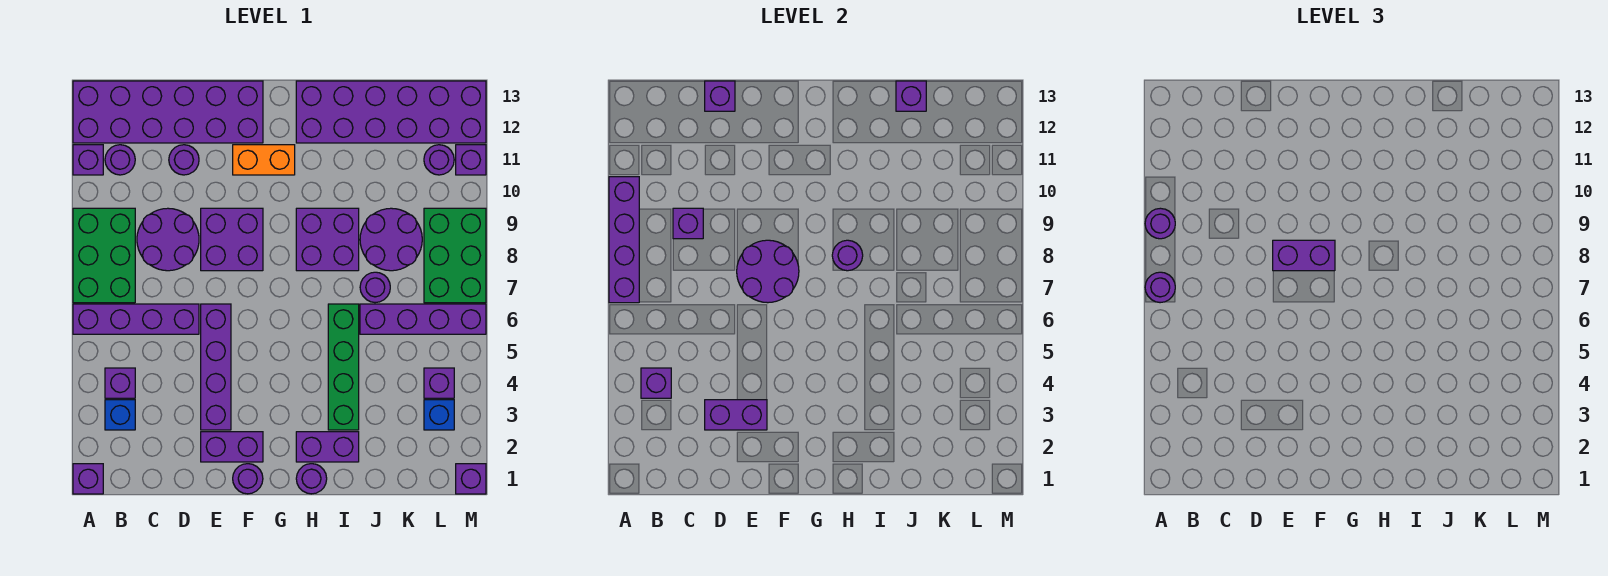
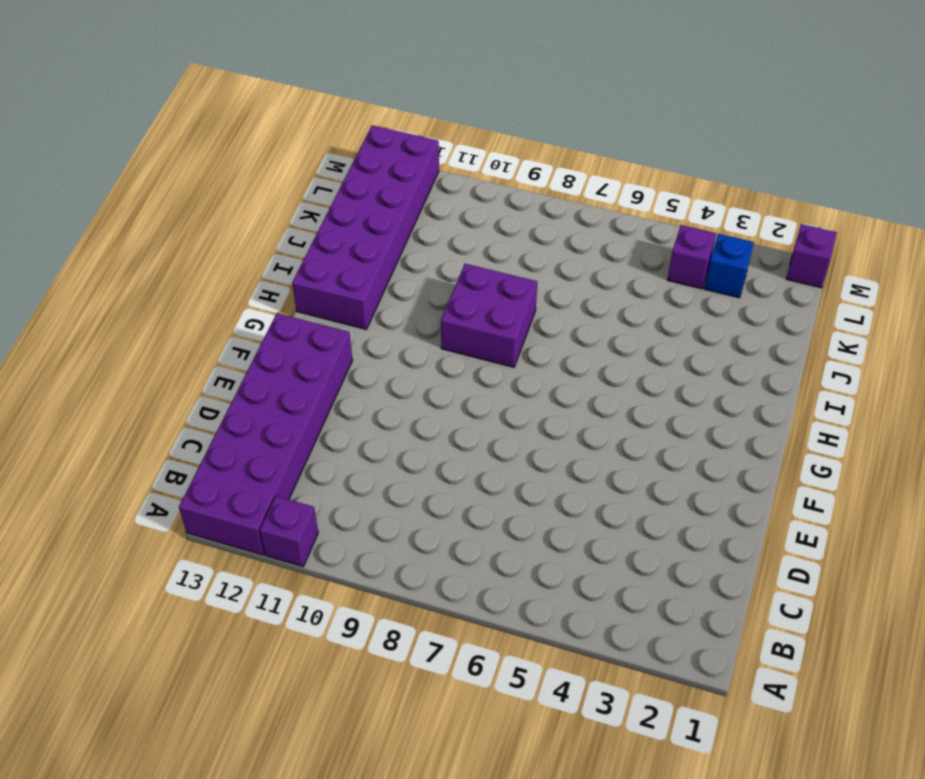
none -> purple brick A1 level 1
none -> purple brick A6:D6 level 1
none -> green brick A7:B9 level 1
none -> blue brick B3 level 1

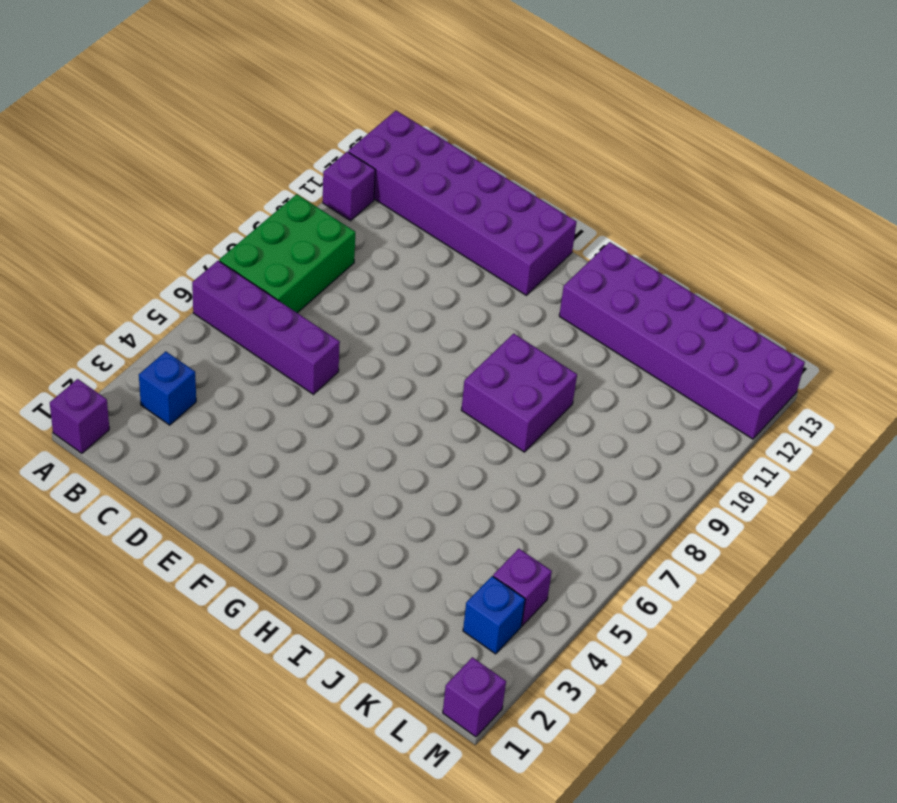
none -> purple brick B4 level 1
none -> purple round brick B11 level 1
none -> purple round brick C8:D9 level 1
none -> purple round brick D11 level 1

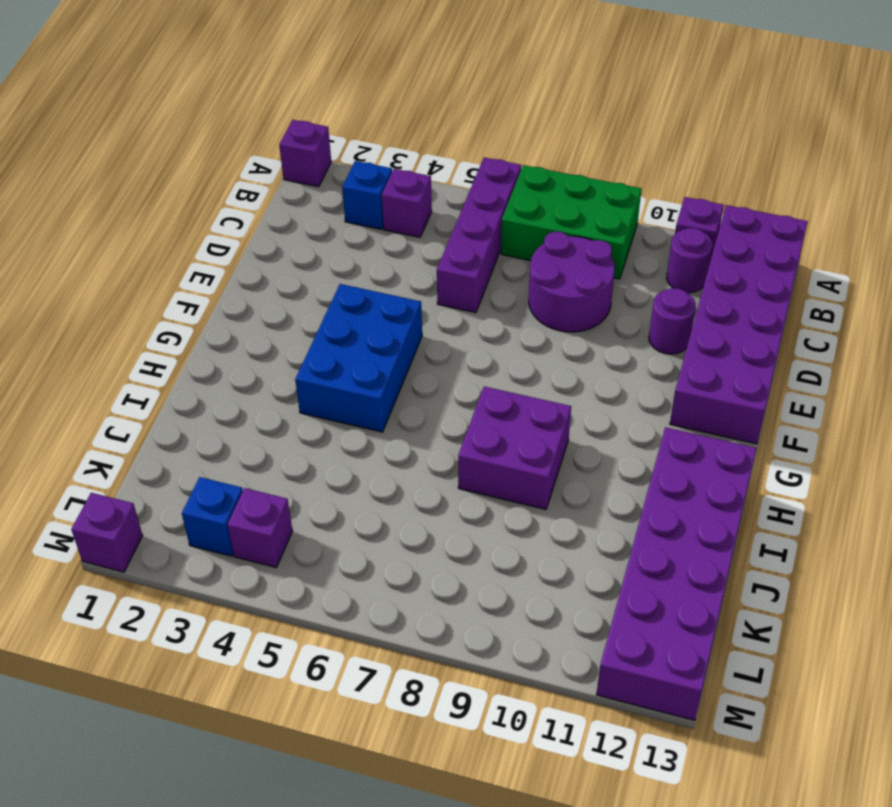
blue brick F4:H5 level 1 -> none
none -> purple brick E2:F2 level 1
none -> purple brick E3:E6 level 1
none -> purple brick E8:F9 level 1
none -> purple round brick F1 level 1

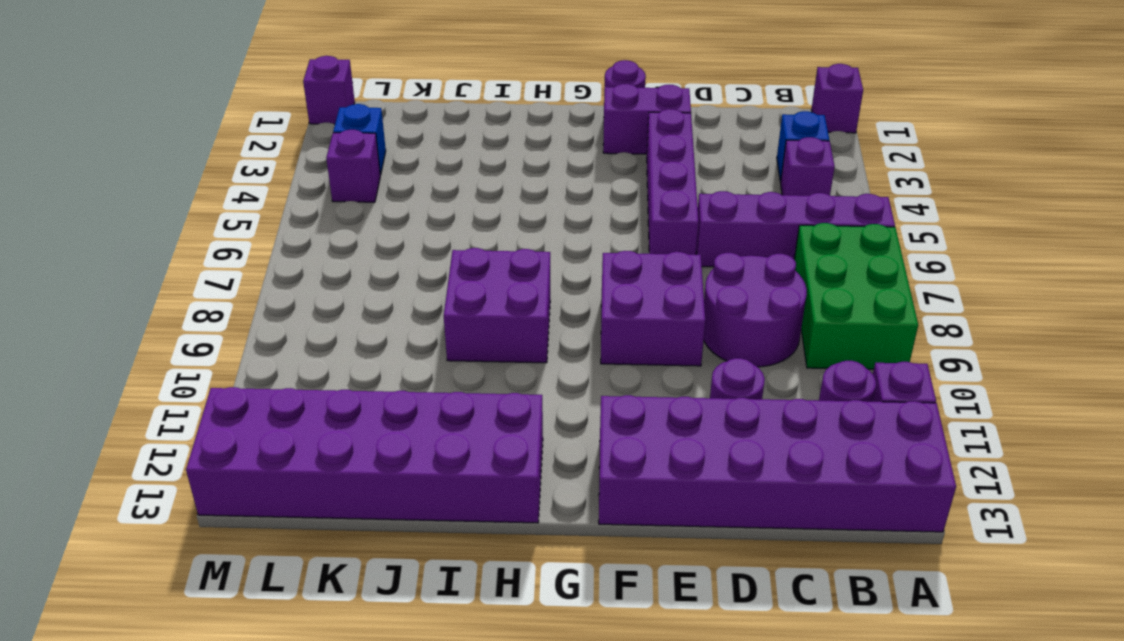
none -> orange brick F11:G11 level 1
none -> purple round brick H1 level 1
none -> purple brick H2:I2 level 1
none -> green brick I3:I6 level 1

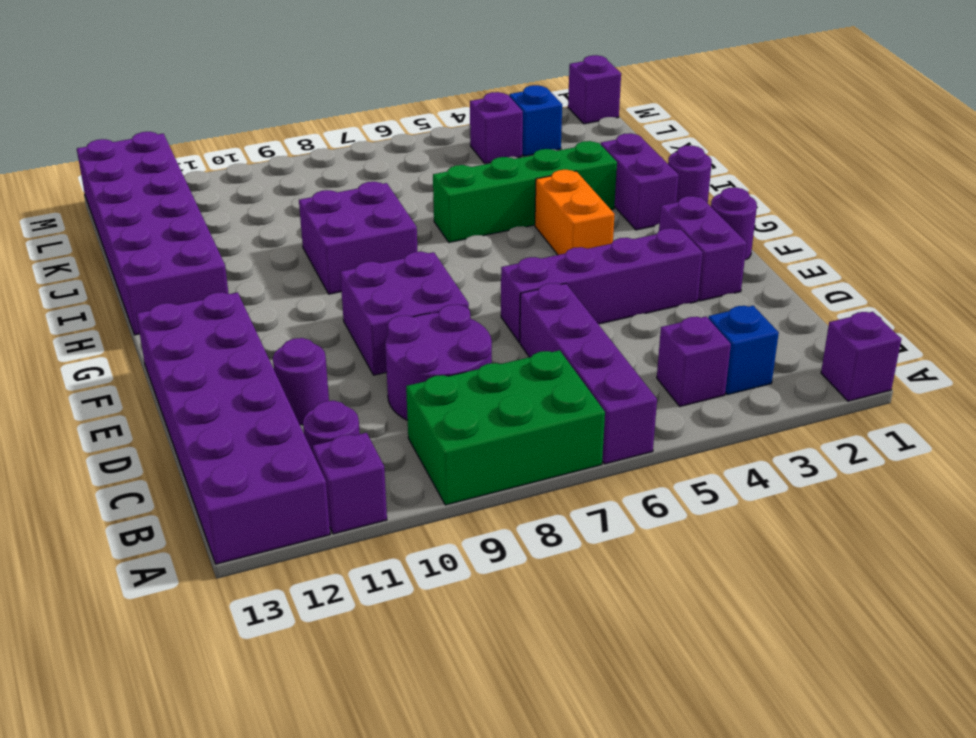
orange brick G4:H4 level 1 -> orange brick F11:G11 level 1
none -> purple brick J6:M6 level 1
none -> purple round brick J7 level 1
none -> purple round brick J8:K9 level 1
none -> green brick L7:M9 level 1

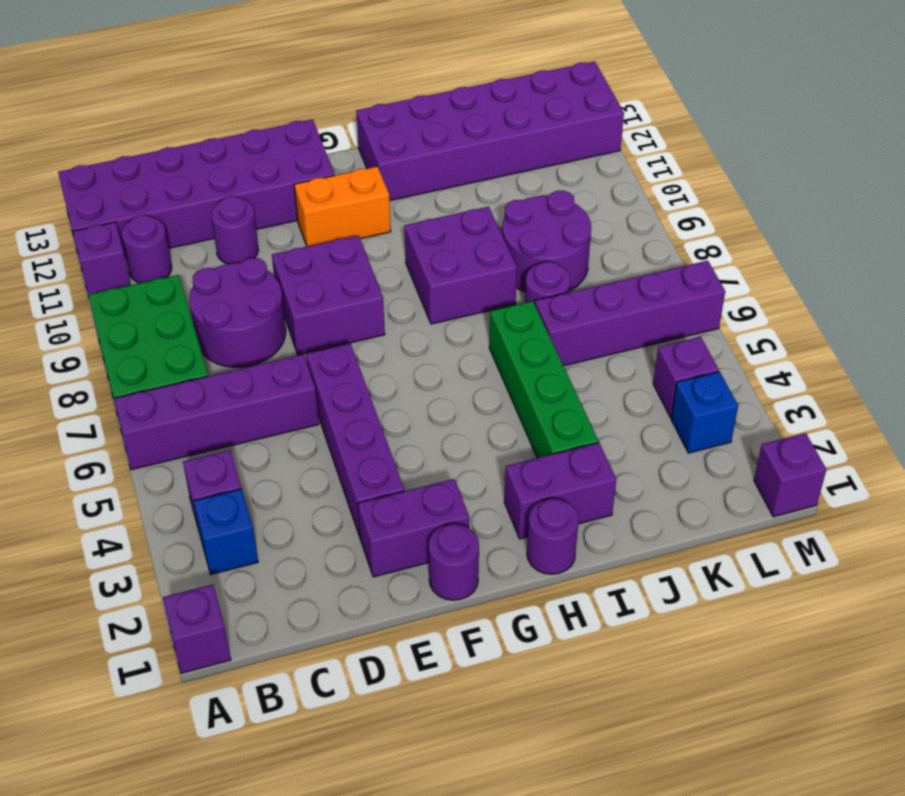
none -> green brick L7:M9 level 1
none -> purple round brick L11 level 1
none -> purple brick M11 level 1
none -> purple brick A7:A10 level 2

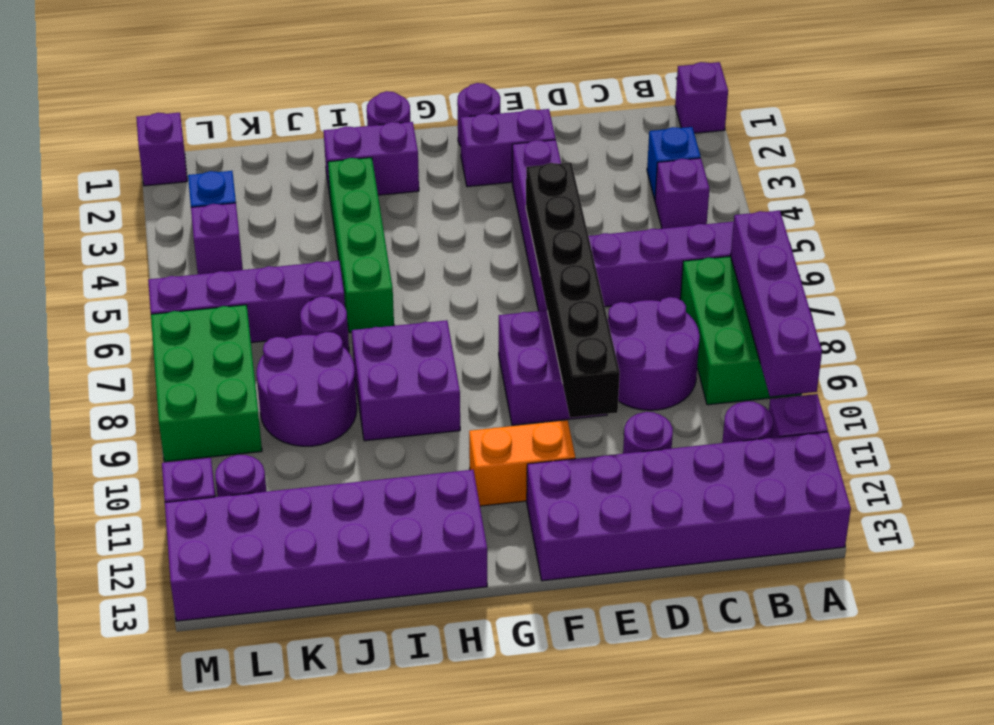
black brick E5:E10 level 2 -> purple round brick E7:F8 level 2
none -> purple brick B4 level 2
none -> purple brick C9 level 2
none -> purple brick D3:E3 level 2
none -> purple brick D13 level 2

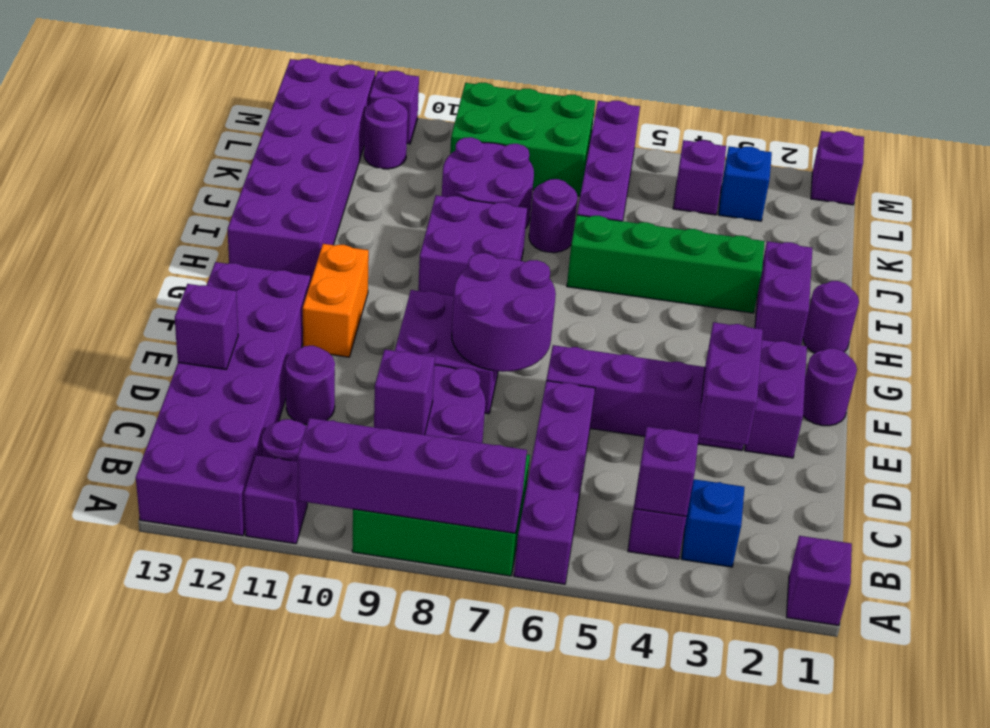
none -> purple round brick H8 level 2
none -> purple brick J13 level 2
none -> purple round brick A7 level 3
none -> purple round brick A9 level 3

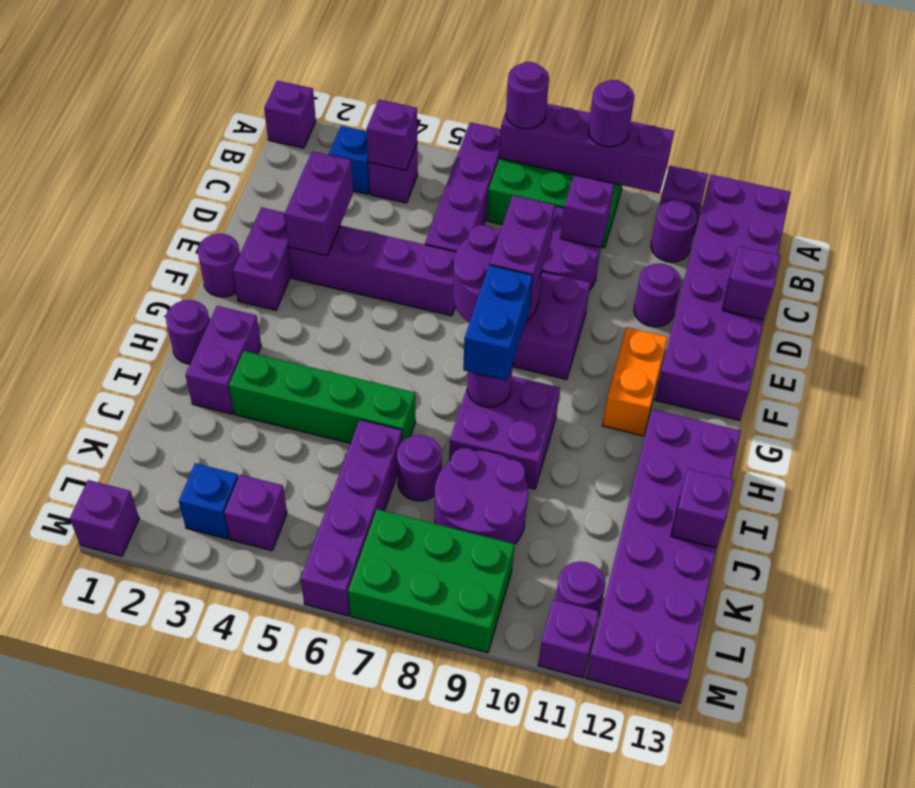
blue brick G8:H8 level 3 -> none

